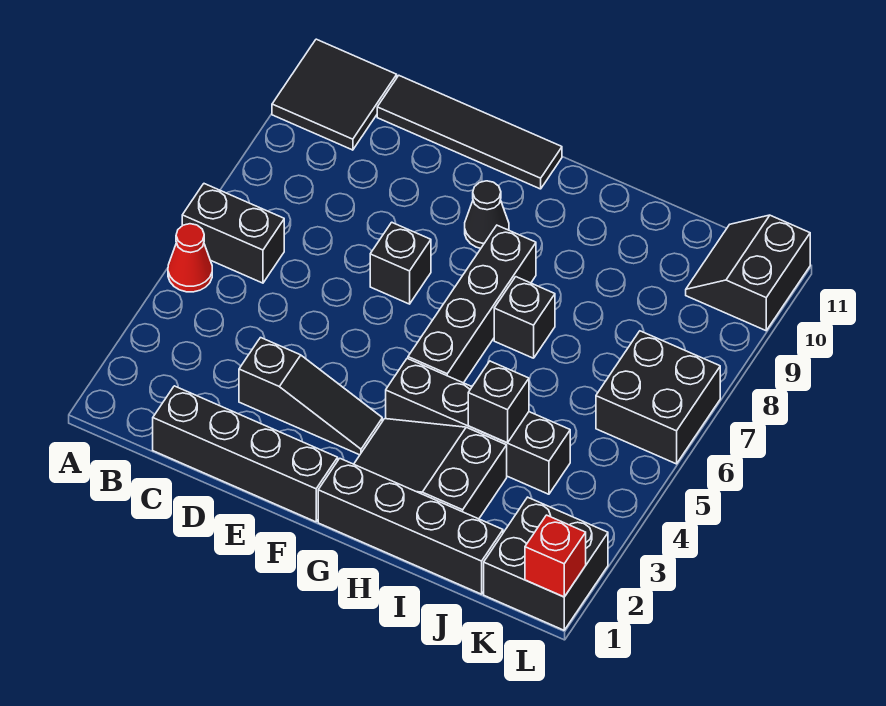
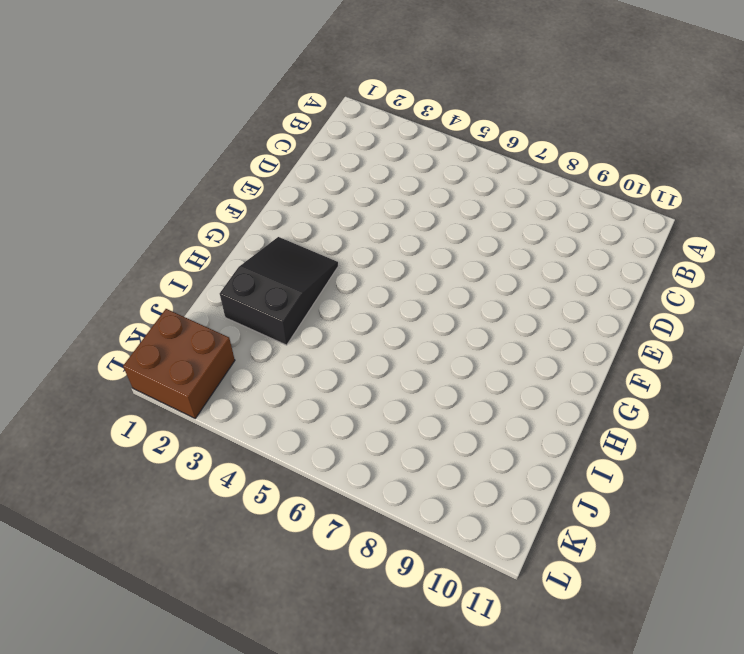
brown brick K1:L2 level 1 -> black brick K1:L2 level 1
none -> red cone A5 level 1
none -> black brick A6:B6 level 1
none -> black tile A10:B11 level 1

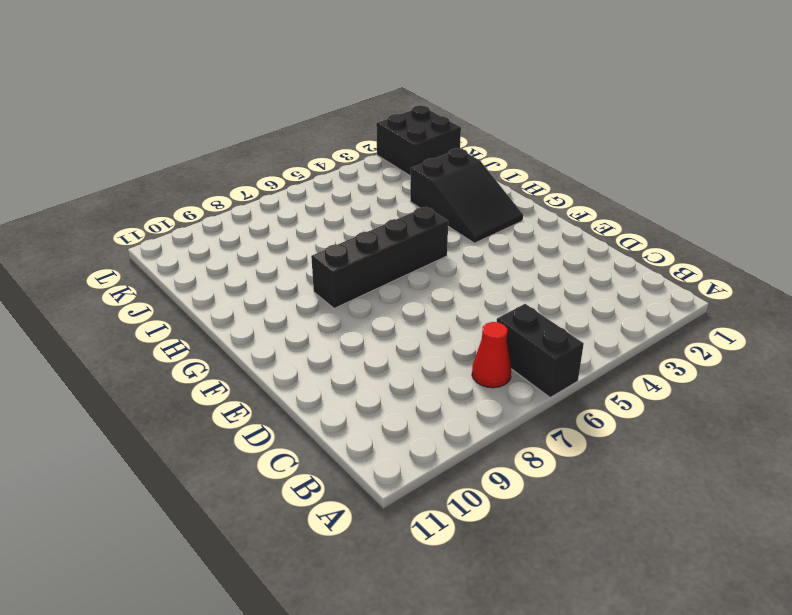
red cone B7 level 1 -> red cone A5 level 1
none -> black tile A10:B11 level 1
none -> black brick C1:F1 level 1
none -> black tile C11:F11 level 1

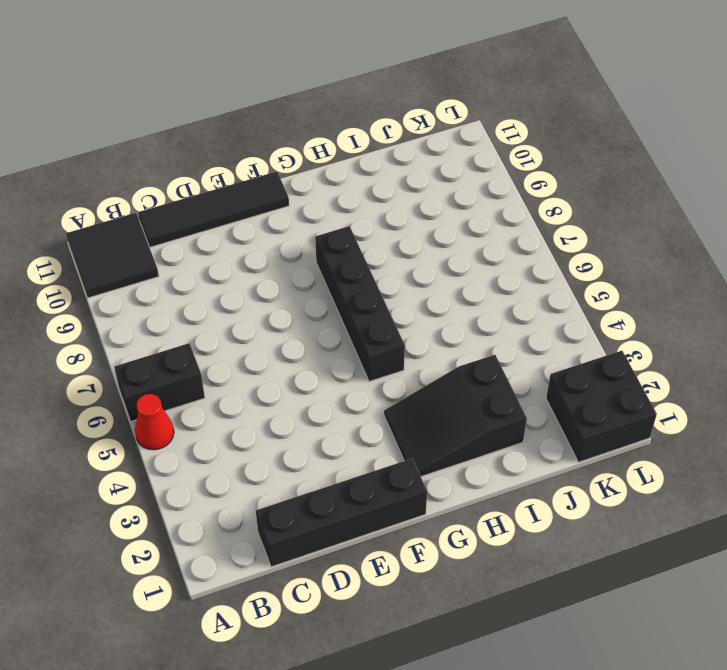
none -> black slope D3:F3 level 1 top D
none -> black brick E7 level 1
none -> black cone F9 level 1

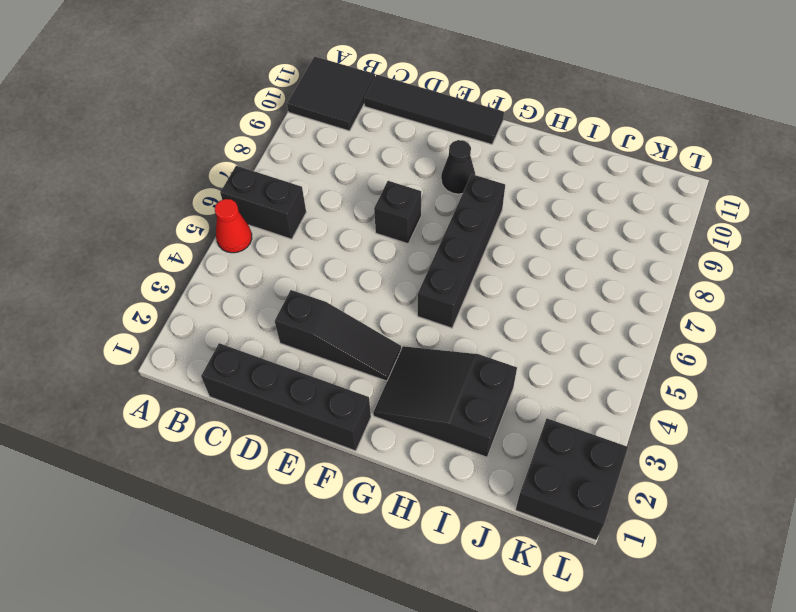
none -> black brick G1:J1 level 1
none -> black brick G4:J4 level 1
none -> black brick H7 level 1

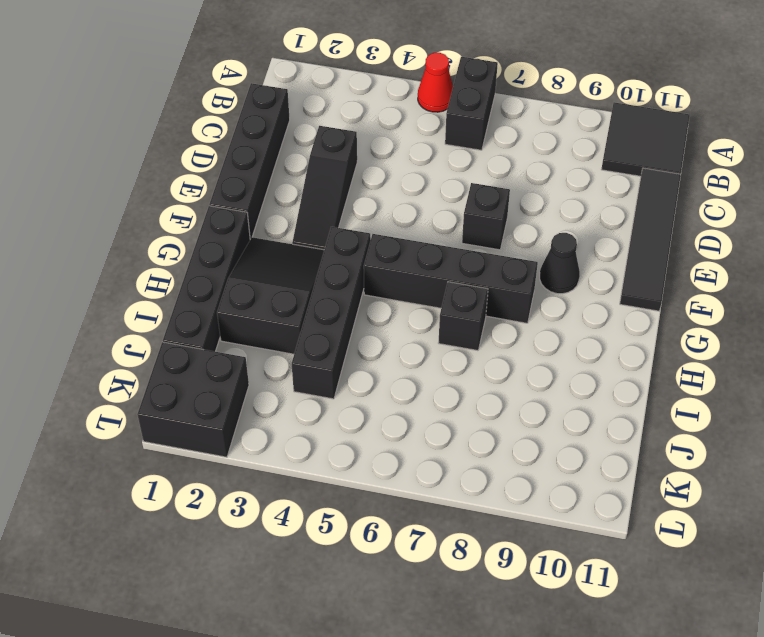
none -> black brick K6:L7 level 1
none -> black slope K10:L11 level 1 top L
none -> black brick I4 level 2

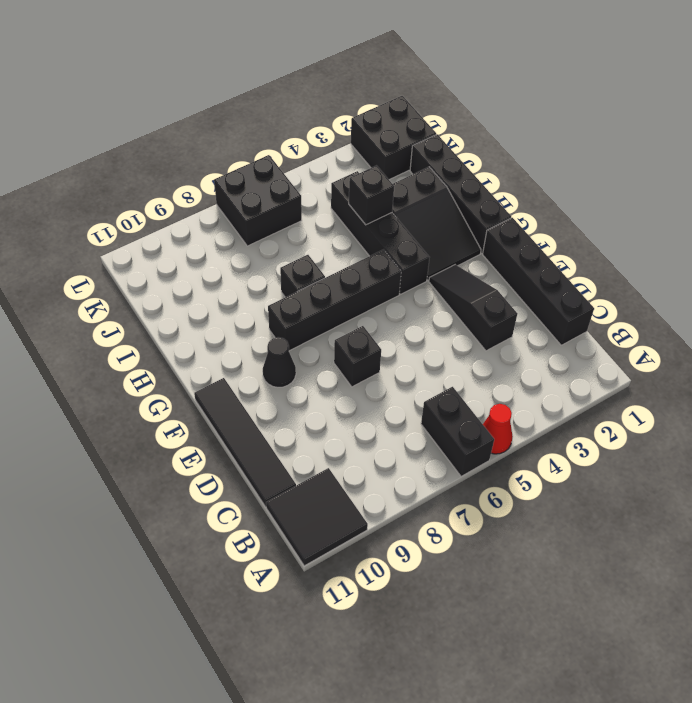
none -> black slope K10:L11 level 1 top L
none -> red brick L1 level 2

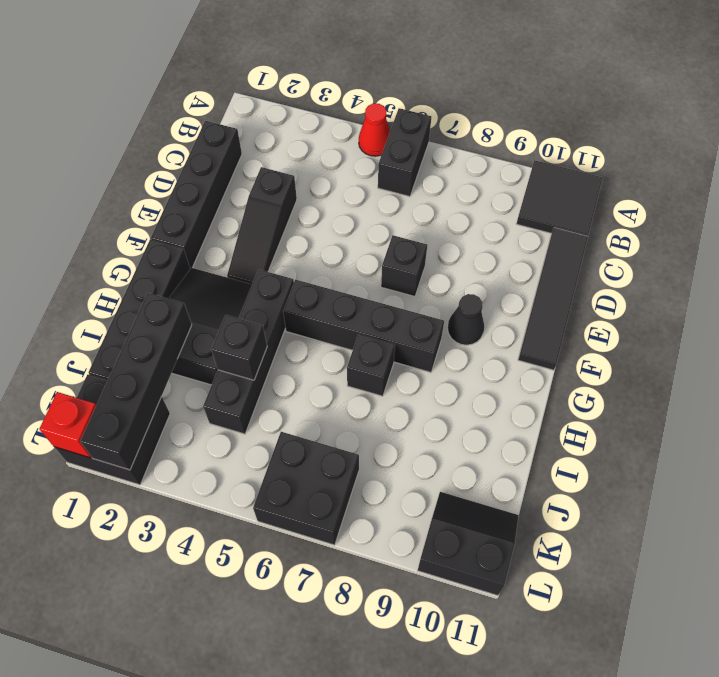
black brick I2:L2 level 2 -> none

